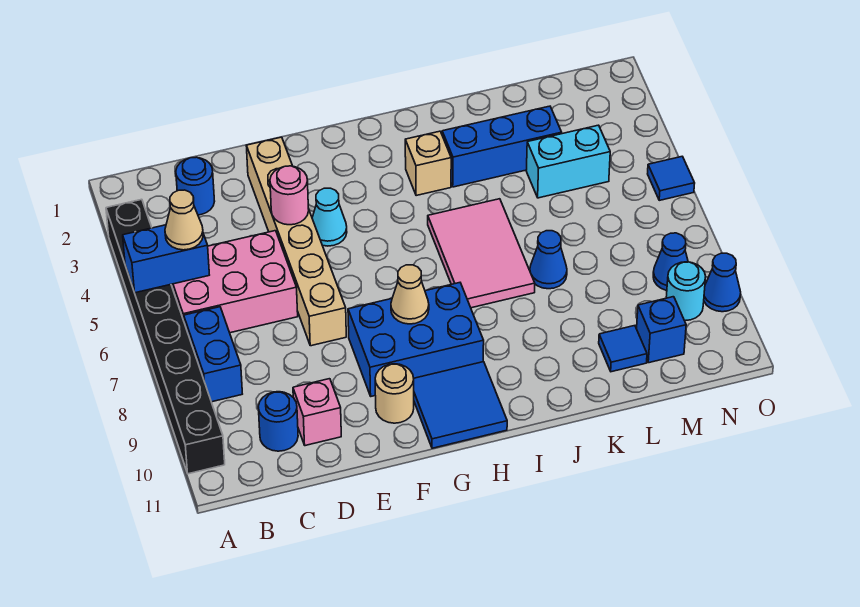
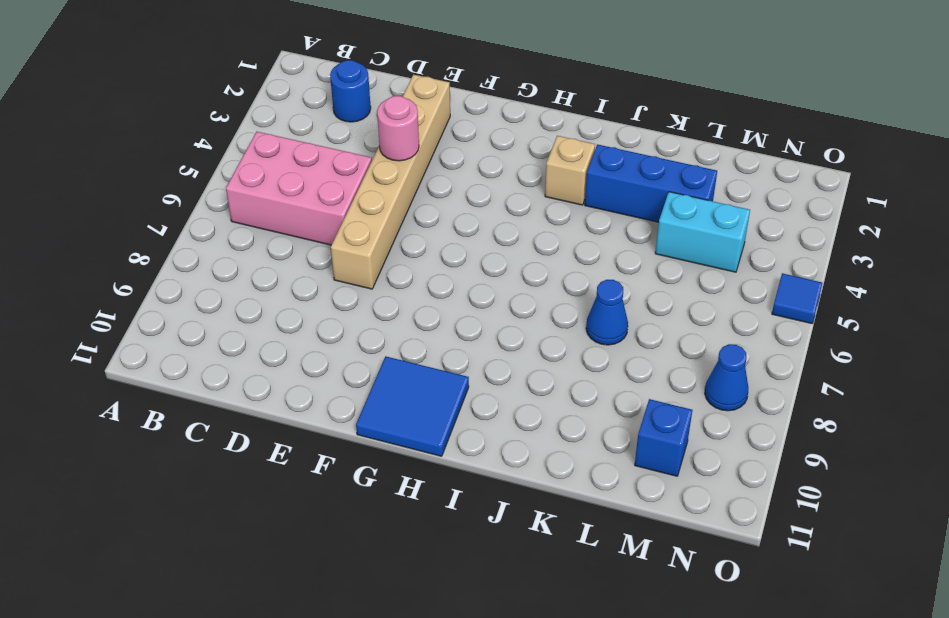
none -> black brick A3:A10 level 1
none -> blue brick B7:B8 level 1
none -> blue round brick C10 level 1

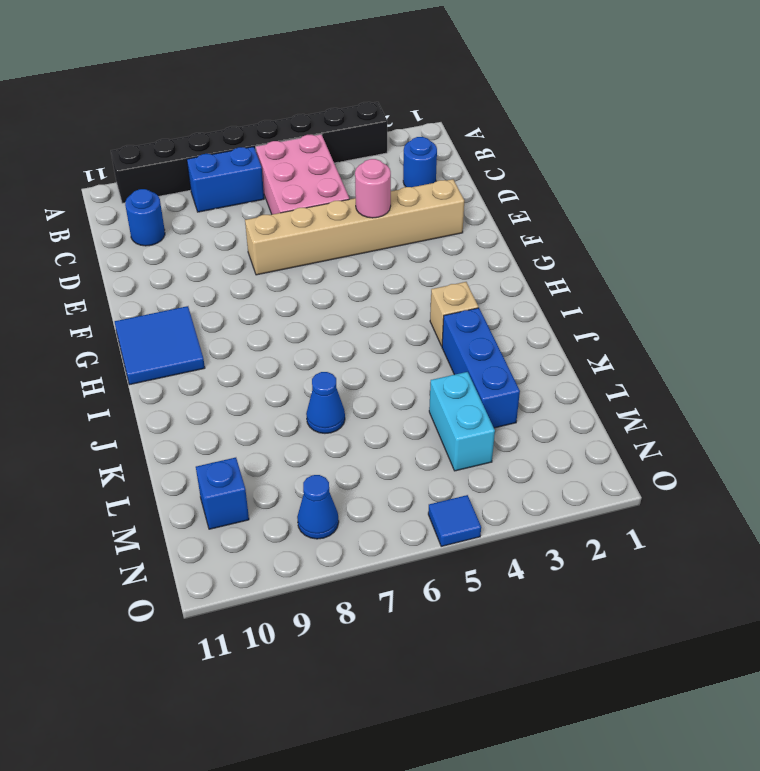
none -> pink brick D10 level 1
none -> cyan cone F4 level 1
none -> blue brick F8:H9 level 1

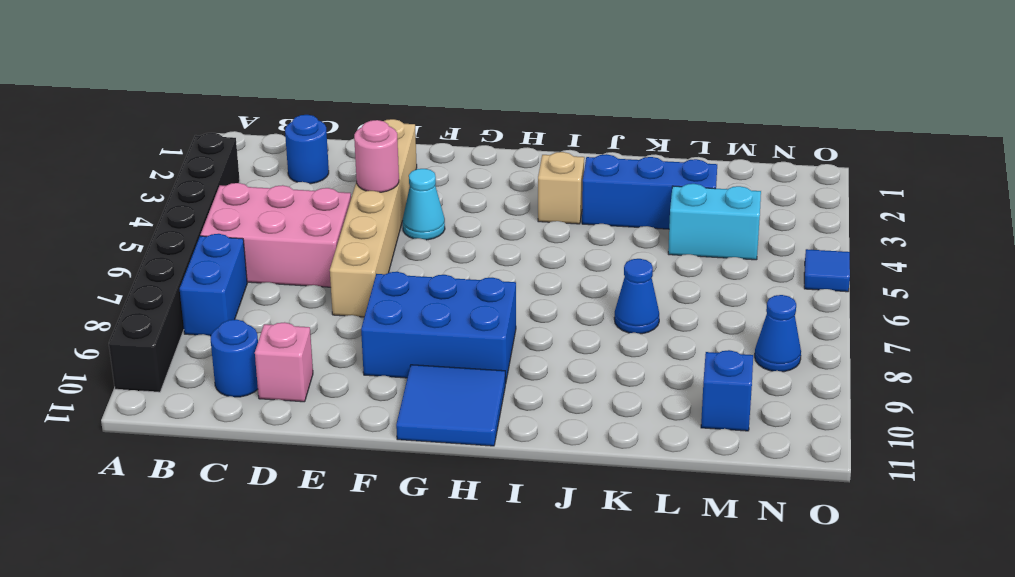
none -> tan round brick F10 level 1
none -> pink tile I5:J7 level 1
none -> blue tile L10 level 1

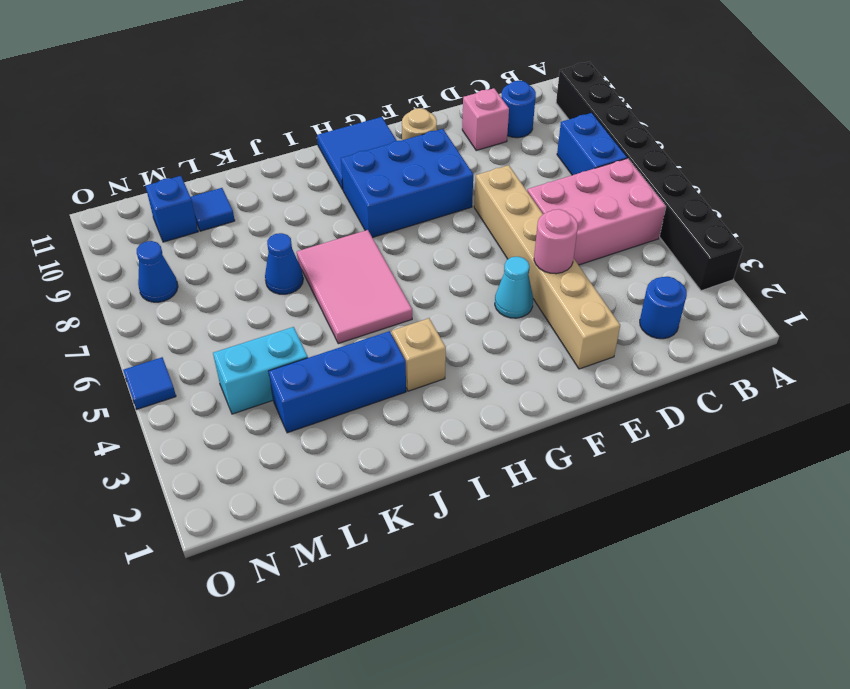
none -> cyan round brick N9 level 1
none -> blue cone O9 level 1
none -> blue brick A5:B5 level 2

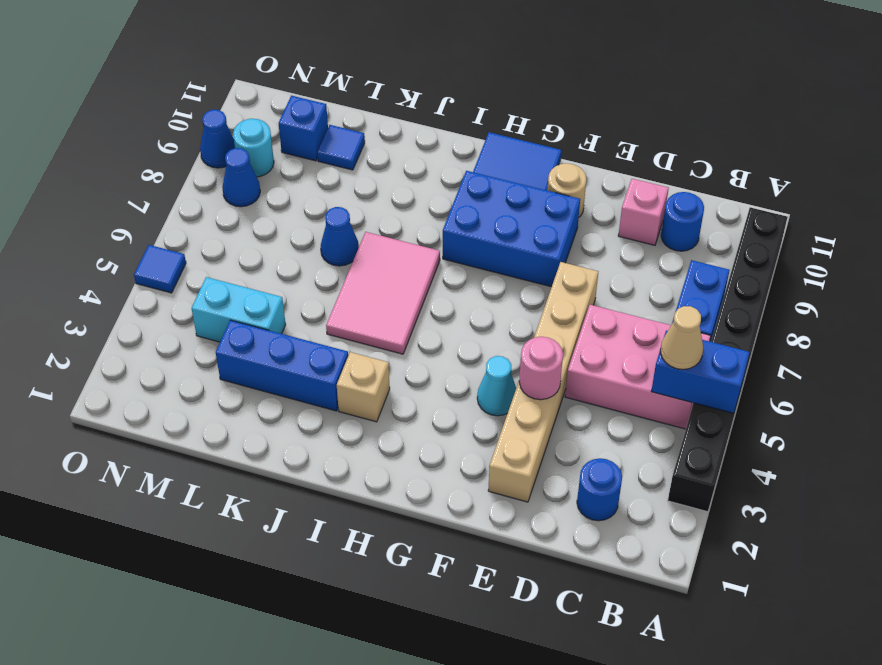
none -> tan cone G8 level 2

